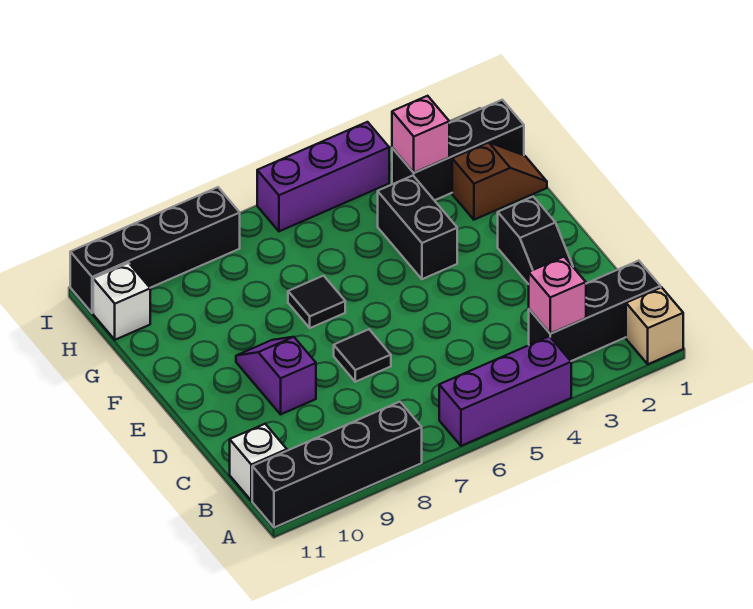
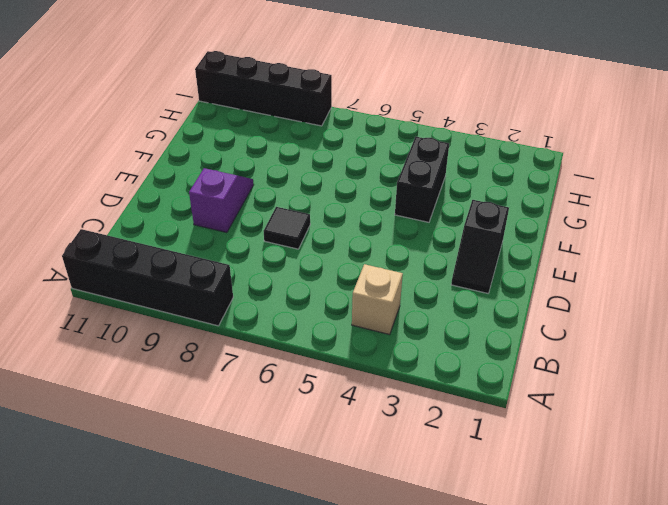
tan brick B4 level 1 -> tan brick A1 level 1
none -> purple brick A4:A6 level 1
none -> black brick B1:B3 level 1
none -> white brick B11 level 1

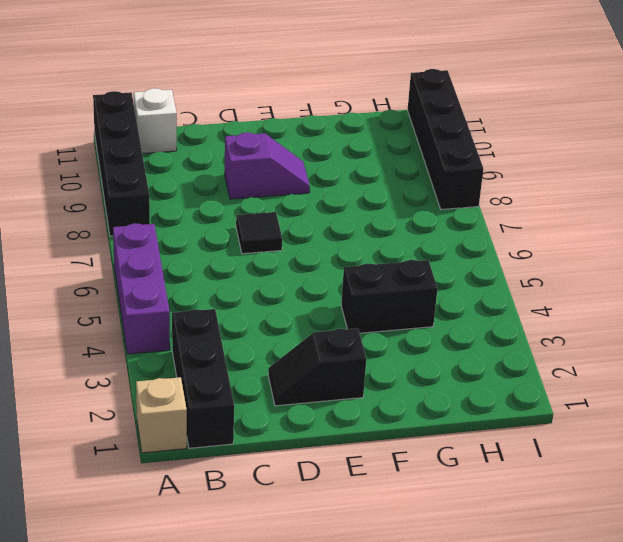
none -> black tile F7 level 1
none -> brown slope G1:G2 level 1 top 2
none -> black brick H1:H3 level 1

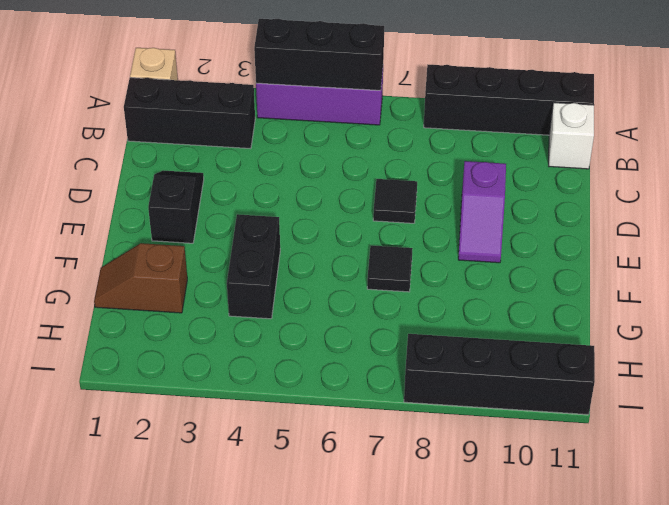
black brick A4:A6 level 2 -> black brick H1:H3 level 1
none -> white brick H11 level 1
none -> purple brick I4:I6 level 1
none -> pink brick B3 level 2

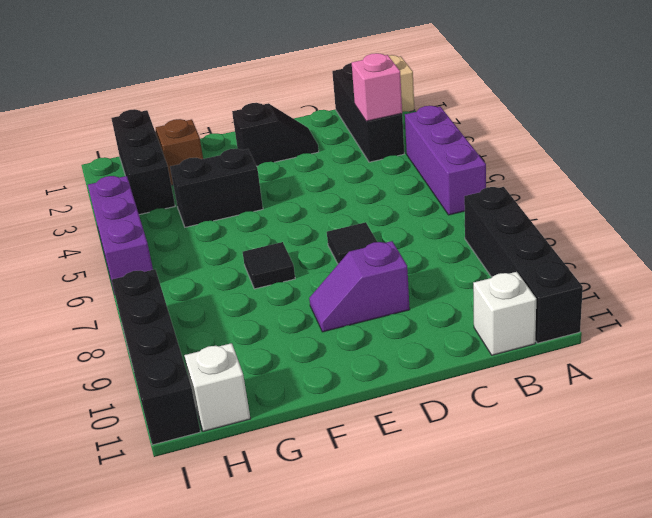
none -> pink brick H3 level 2

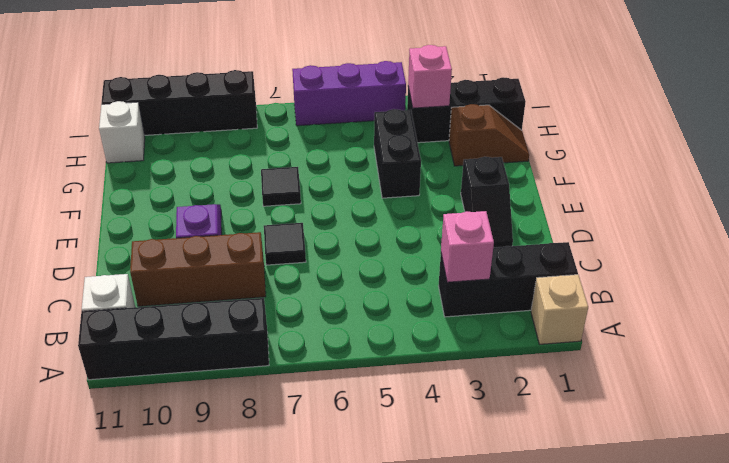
brown brick C8:C10 level 1 -> none
none -> purple brick A4:A6 level 1

